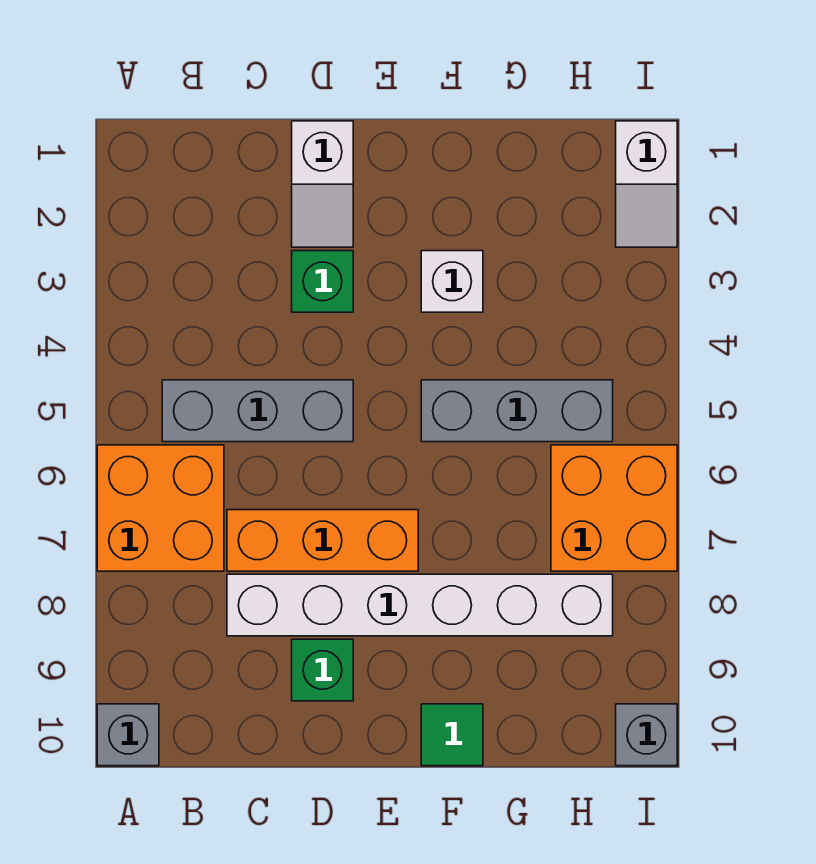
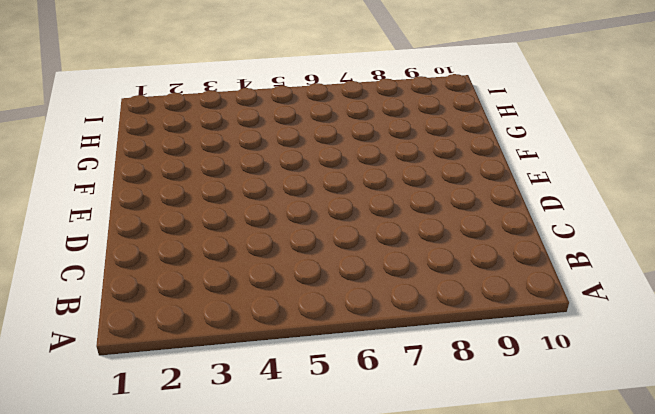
none -> orange brick A6:B7 level 1
none -> grey brick A10 level 1
none -> grey brick B5:D5 level 1

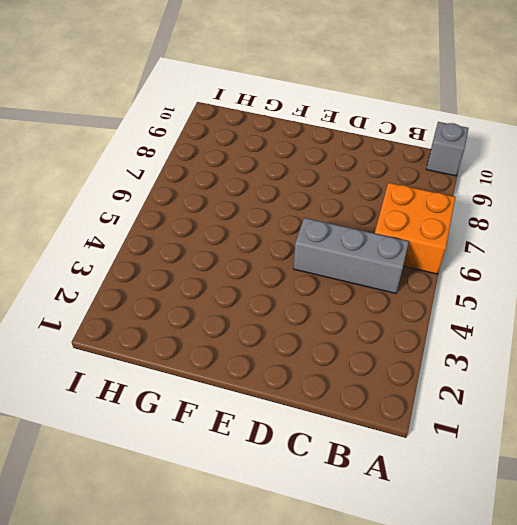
none -> orange brick C7:E7 level 1
none -> white brick C8:H8 level 1
none -> white slope D1:D2 level 1 top 1

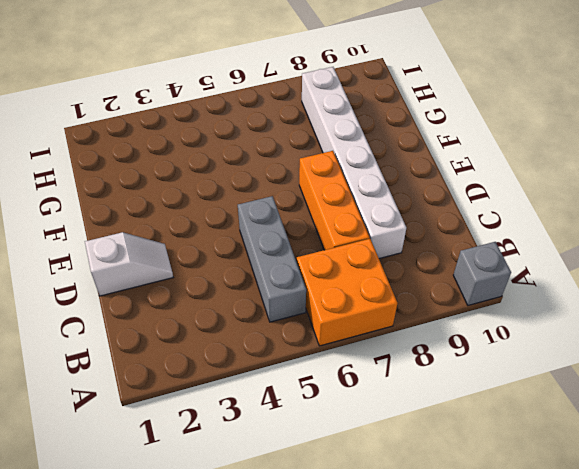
none -> green brick D3 level 1
none -> green brick D9 level 1
none -> white brick F3 level 1

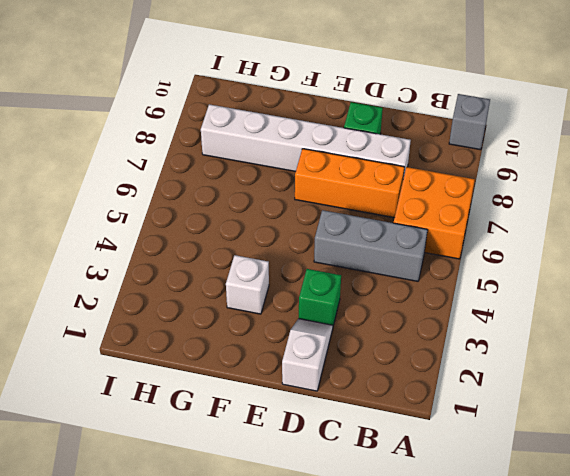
none -> grey brick F5:H5 level 1
none -> green tile F10 level 1
none -> orange brick H6:I7 level 1

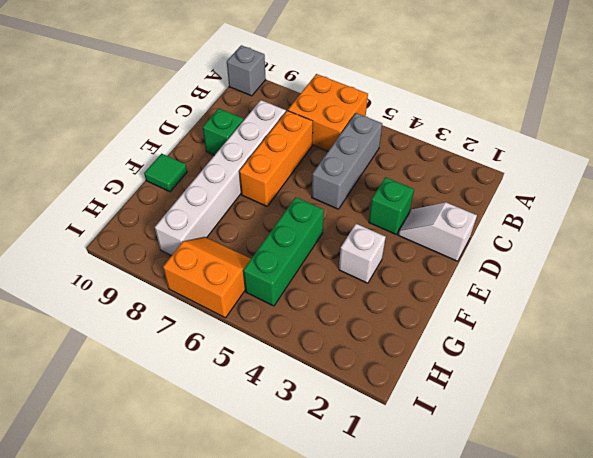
green brick F5:H5 level 1 -> grey brick F5:H5 level 1
orange slope H6:I7 level 1 top I -> orange brick H6:I7 level 1
none -> white slope I1:I2 level 1 top 1
none -> grey brick I10 level 1

